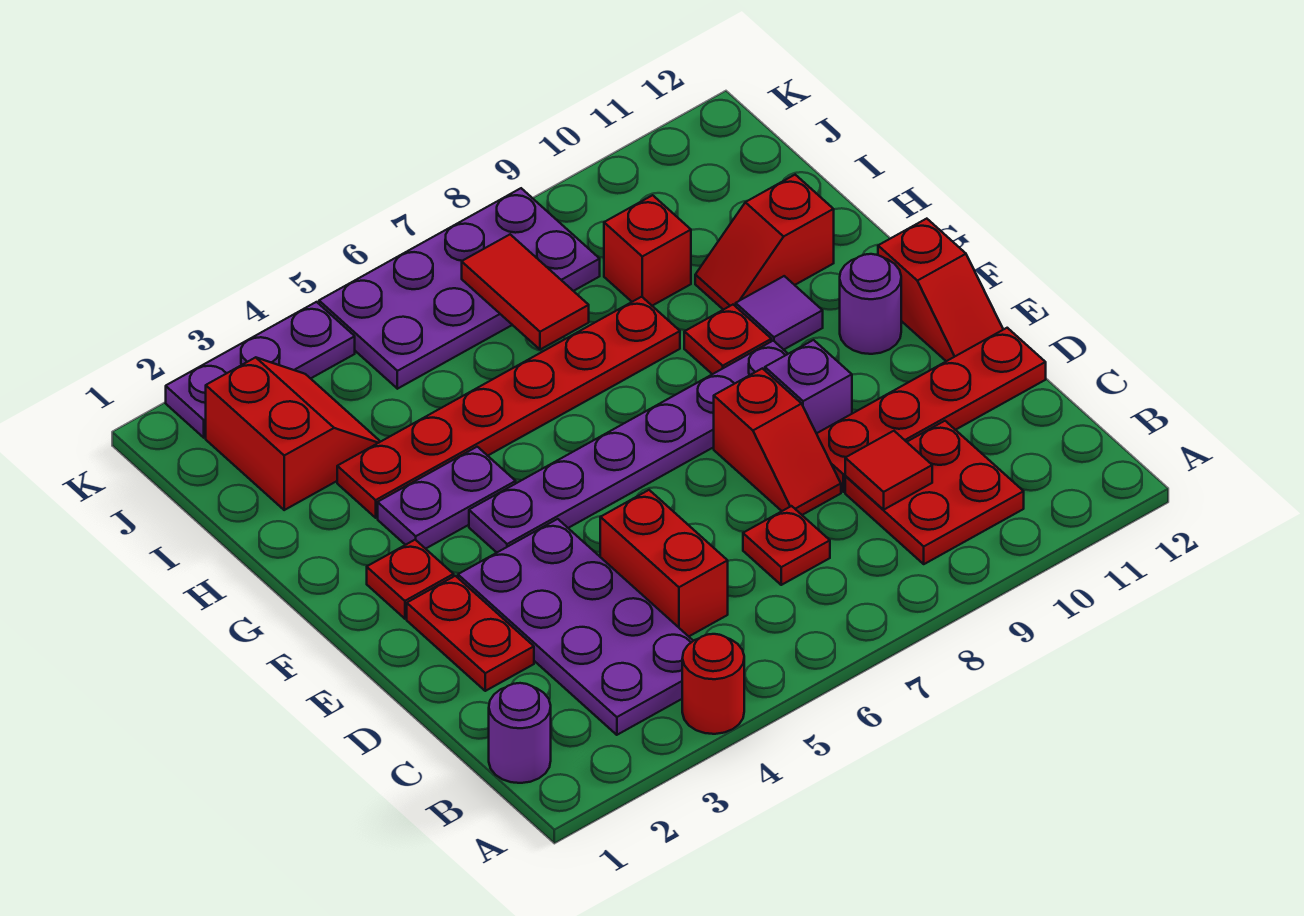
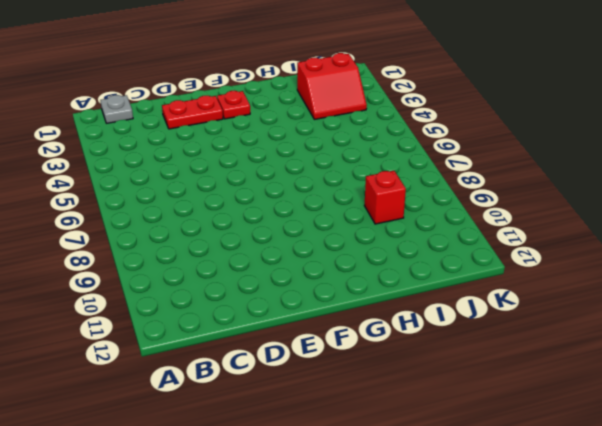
grey plate B1 level 1 -> purple round brick B1 level 1
none -> red round brick A4 level 1
none -> purple plate B3:E4 level 1
none -> red plate B9:C10 level 1

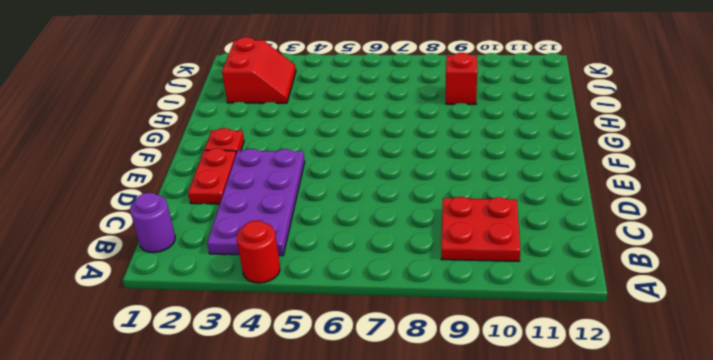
none -> red brick C5:D5 level 1
none -> red plate C7 level 1
none -> red slope D8:E8 level 1 top E

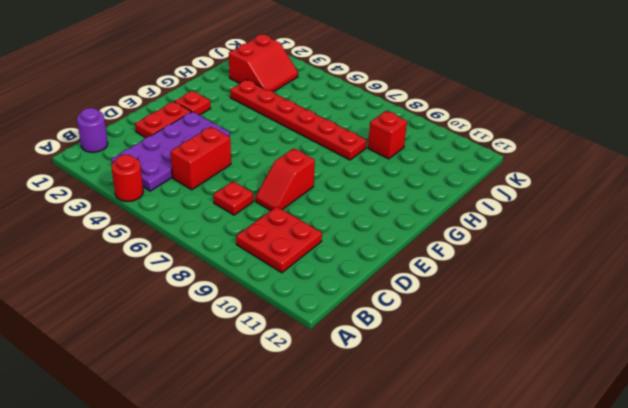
none -> red plate D9:D12 level 1
none -> purple brick E9 level 1
none -> red slope E12:F12 level 1 top F

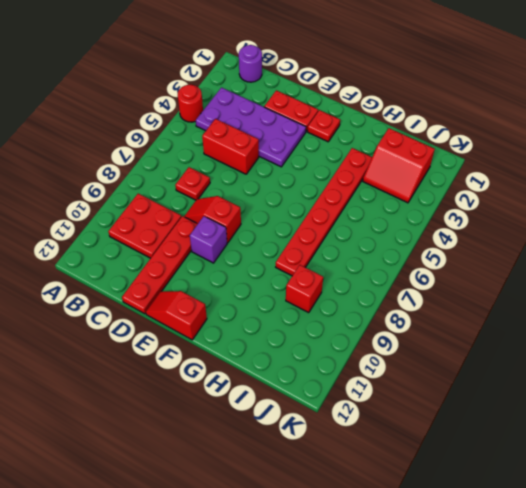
none -> purple plate F4:F9 level 1
none -> purple round brick F11 level 1
none -> purple plate G3:G4 level 1

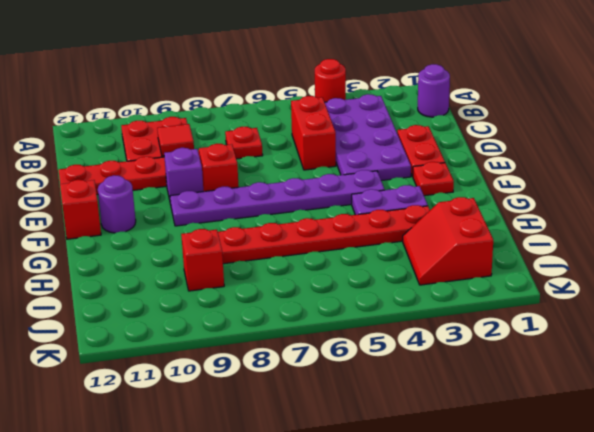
none -> red plate G9 level 1
none -> purple tile G10 level 1
none -> red slope H10:H11 level 1 top 11

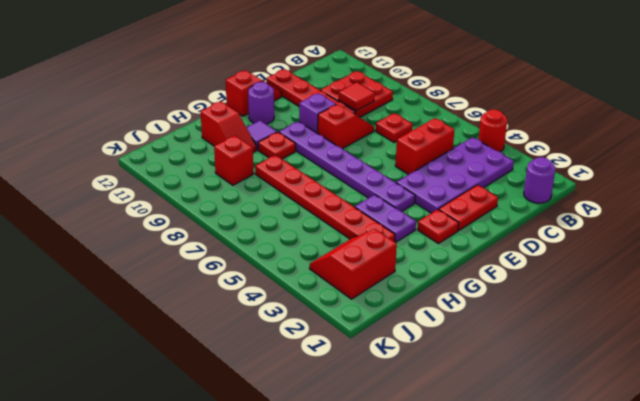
none -> purple plate J5:K8 level 1
none -> purple plate K2:K4 level 1
none -> red tile I7:J7 level 2

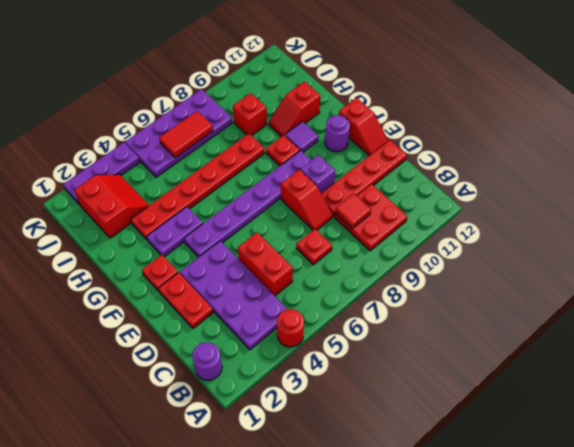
red tile J6:J7 level 2 -> red tile I7:J7 level 2

